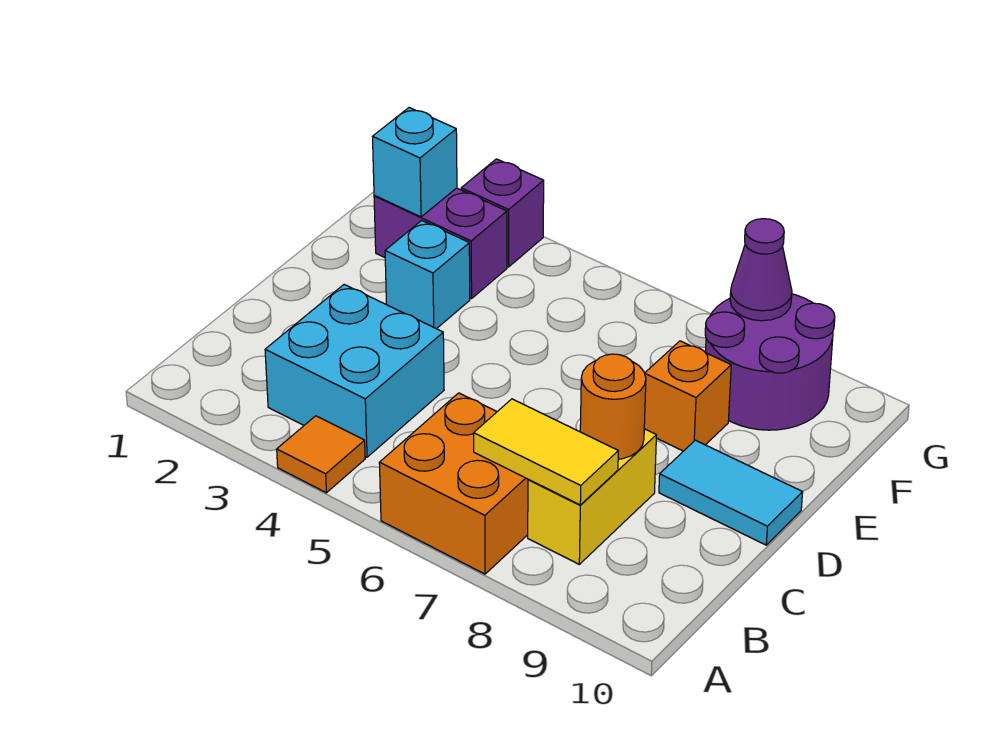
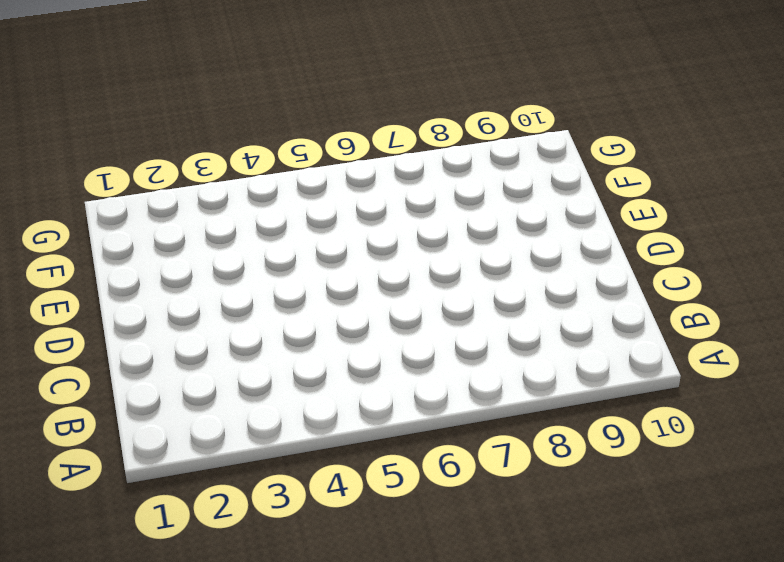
none -> orange tile A4 level 1
none -> orange brick A6:B7 level 1
none -> cyan brick B3:C4 level 1

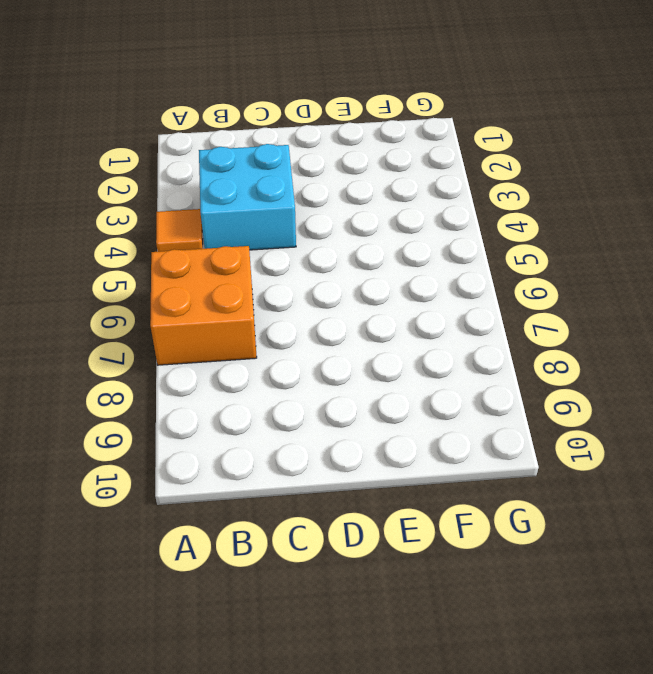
none -> yellow brick B8:C8 level 1
none -> cyan tile D9:D10 level 1
none -> cyan brick E3 level 1

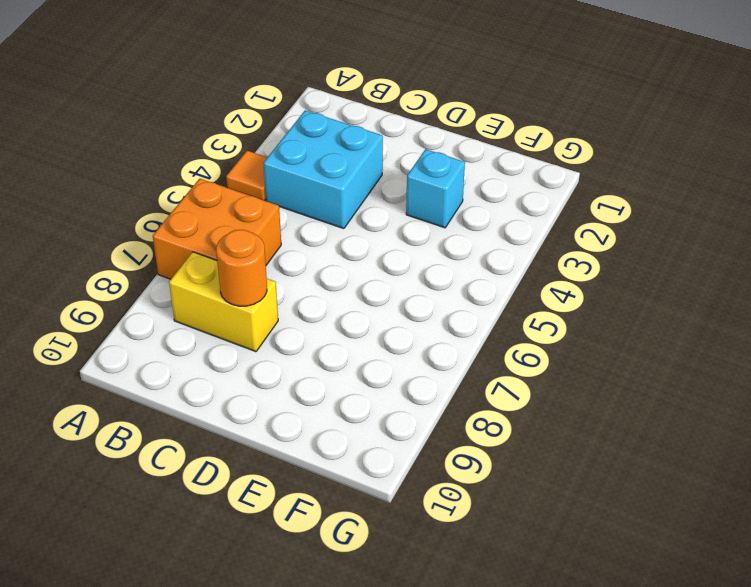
none -> cyan tile D9:D10 level 1
none -> orange brick E8 level 1
none -> purple brick F2:F3 level 1

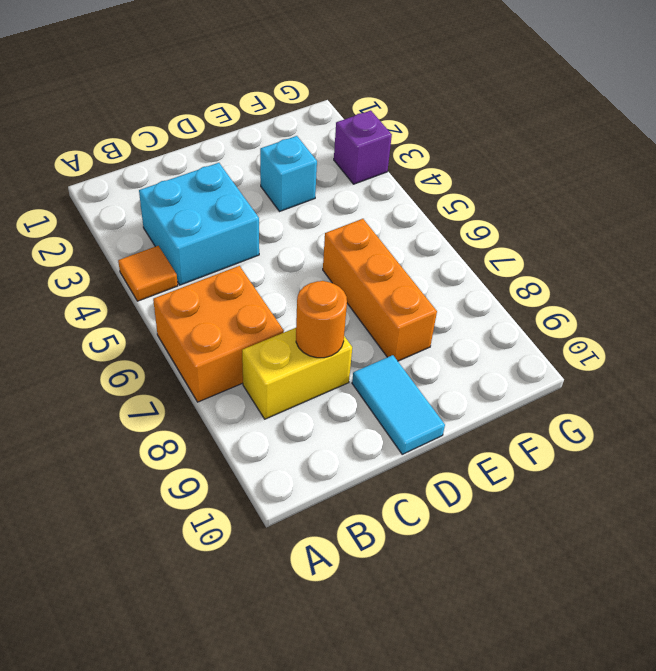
orange brick E6:E8 level 1 -> orange brick E8 level 1
none -> purple brick F2:F3 level 1
none -> purple round brick F8:G9 level 1
none -> yellow tile B7:B8 level 2

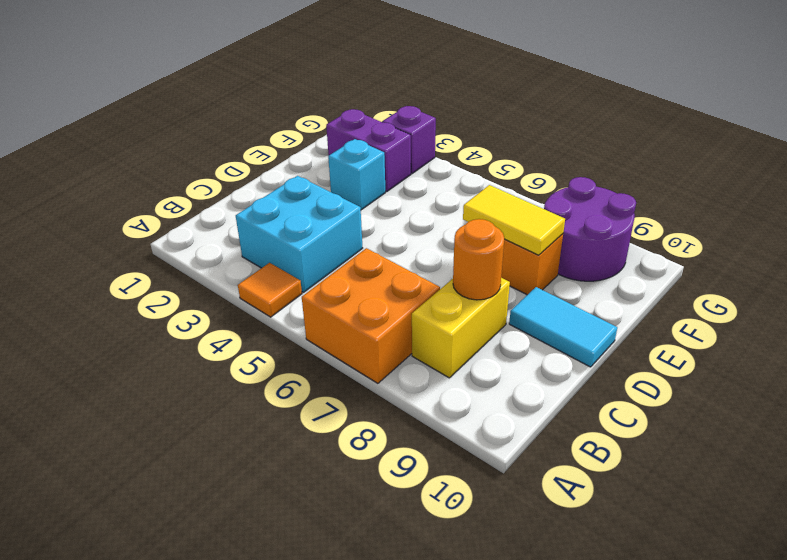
yellow tile E7:E8 level 2 -> yellow tile B7:B8 level 2
none -> cyan brick F2 level 2
none -> purple cone G8 level 2

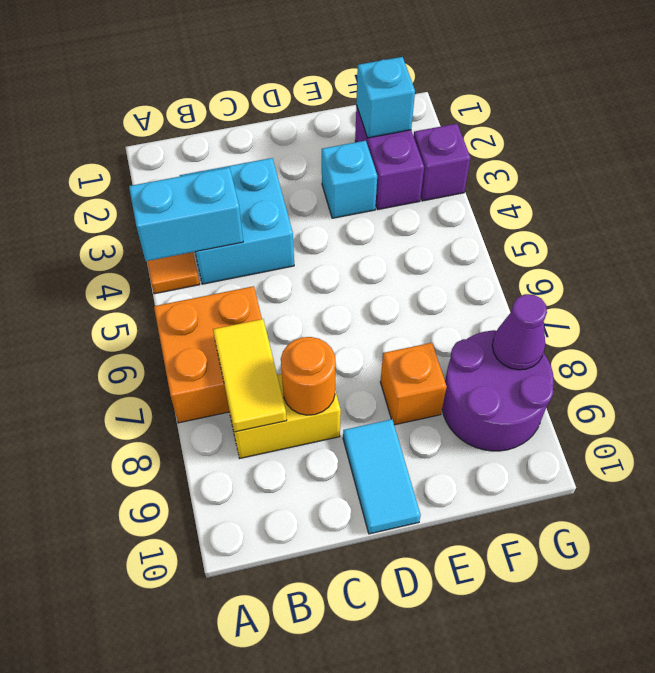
cyan brick A4:B4 level 2 -> none

